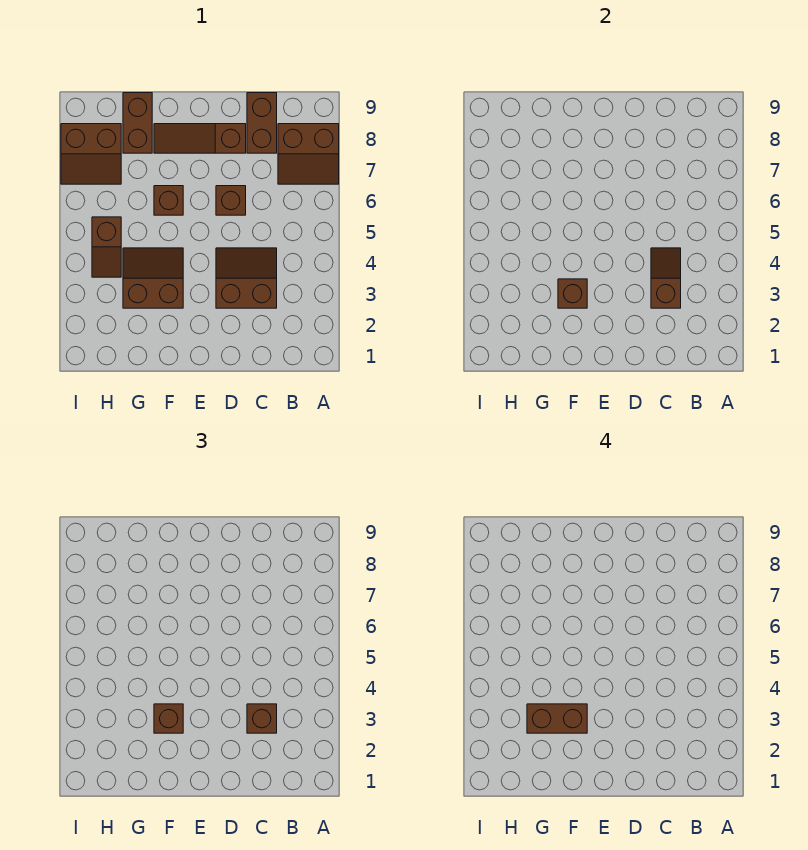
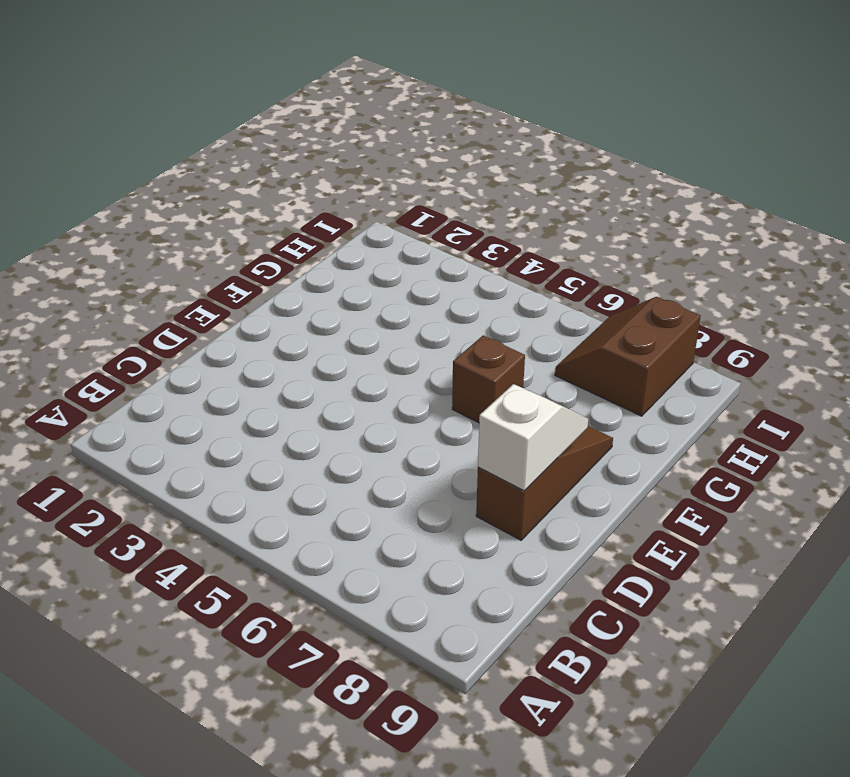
white slope D8:E8 level 2 top D -> none
none -> brown slope A7:B8 level 1 top 8
none -> brown slope C3:D4 level 1 top 3
none -> brown brick C8:C9 level 1

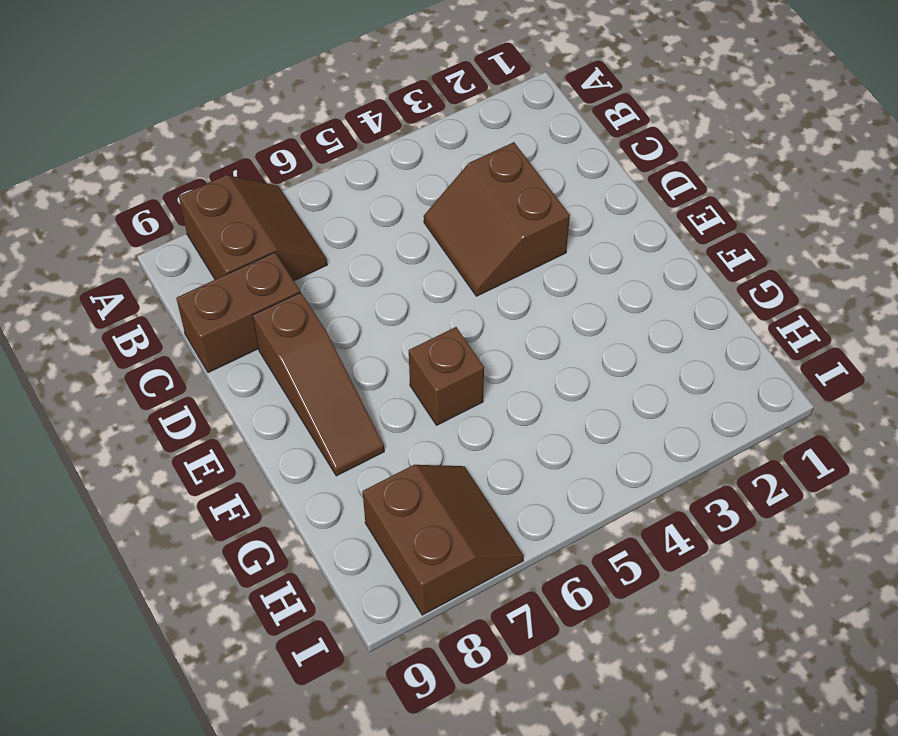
none -> brown brick D6 level 1
none -> brown slope F3:G4 level 1 top 3
none -> brown brick G8:G9 level 1

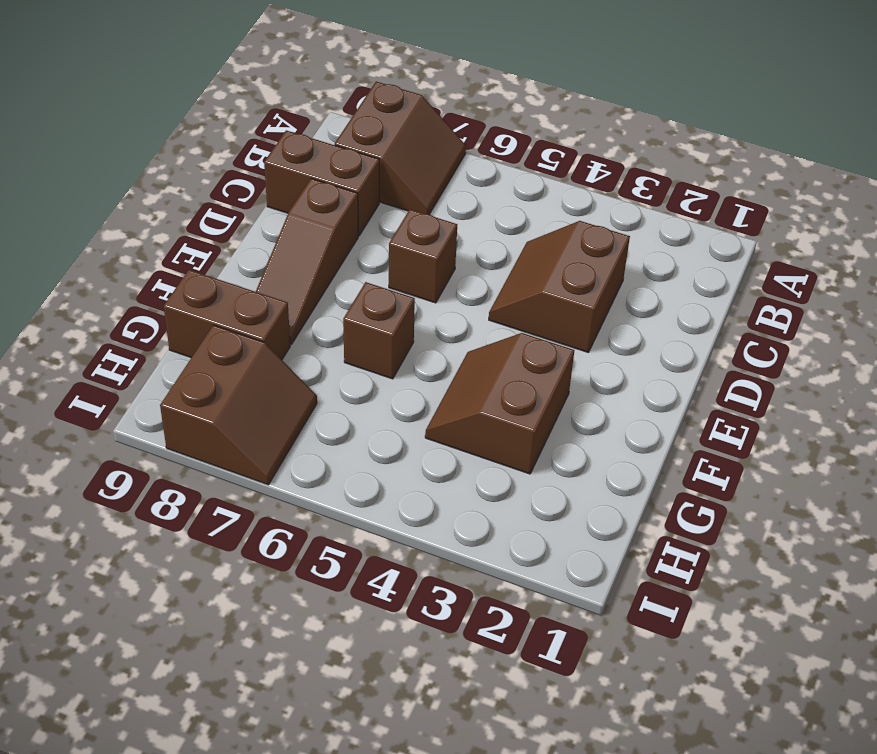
none -> brown slope H4:H5 level 1 top 5
none -> brown slope C3:C4 level 2 top 3
none -> brown brick F3 level 2

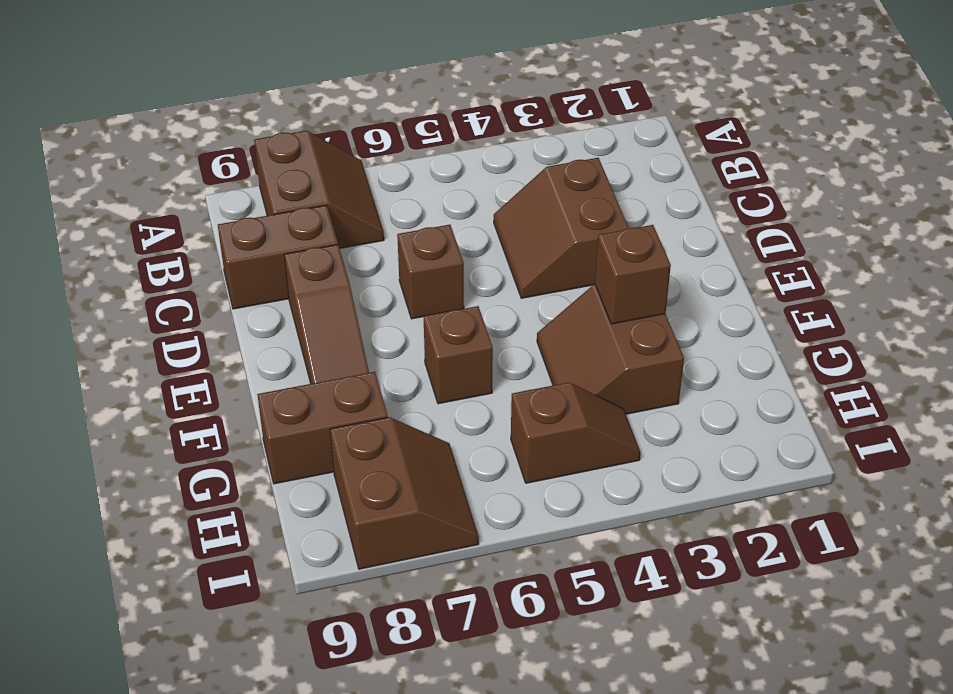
none -> brown slope C3:C4 level 2 top 3
none -> brown brick C3 level 3
none -> brown brick F3 level 3

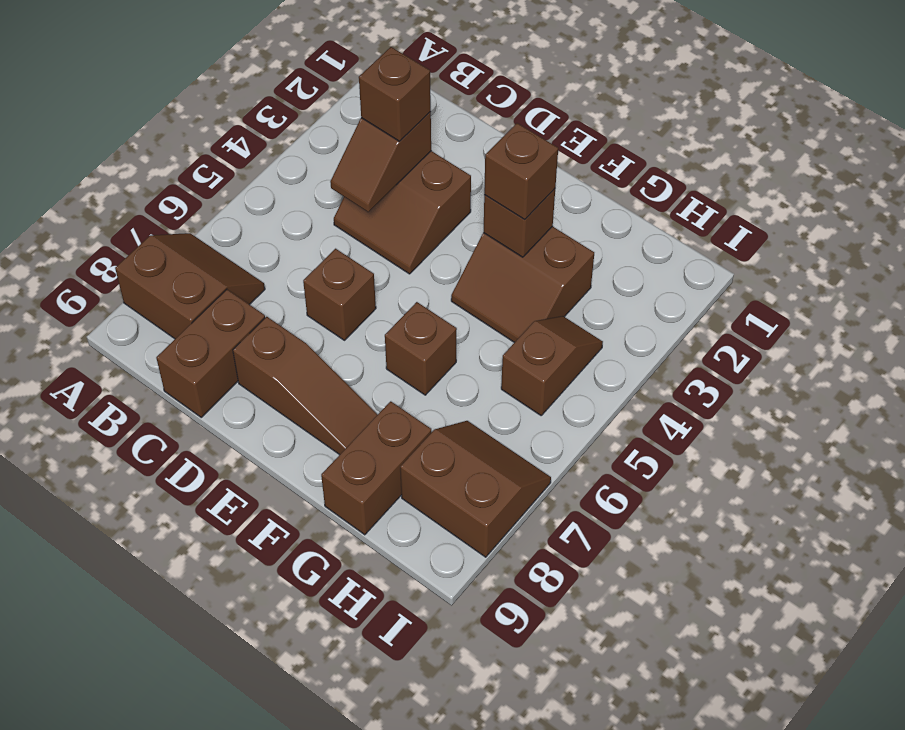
none -> brown brick F3:G3 level 4

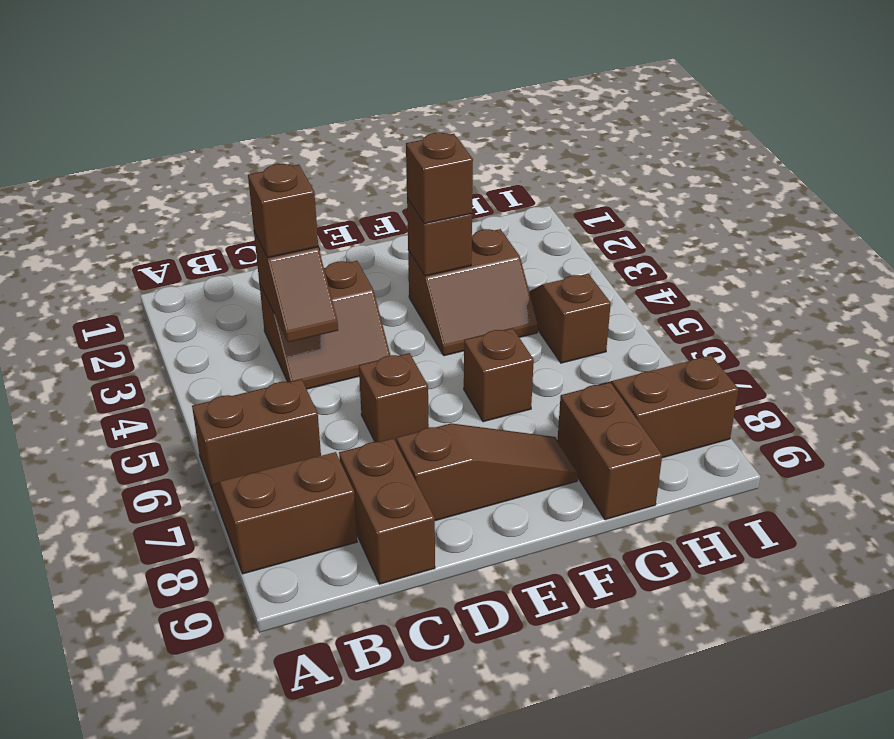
brown brick A6:B6 level 1 -> brown brick F3:G3 level 4

